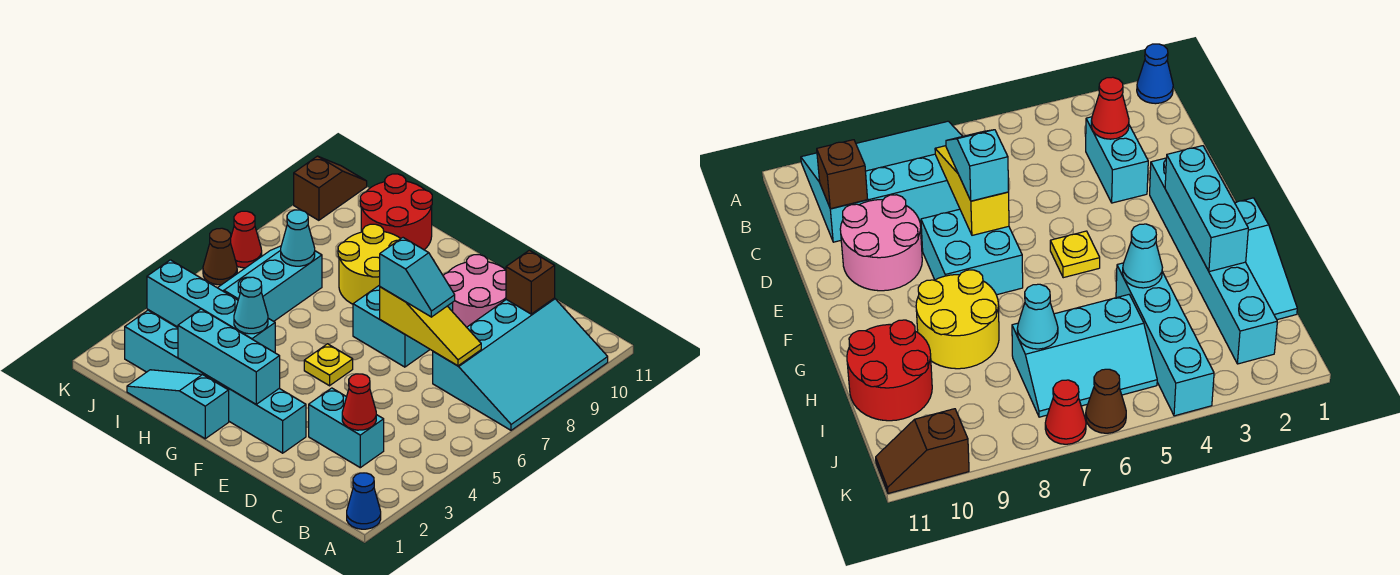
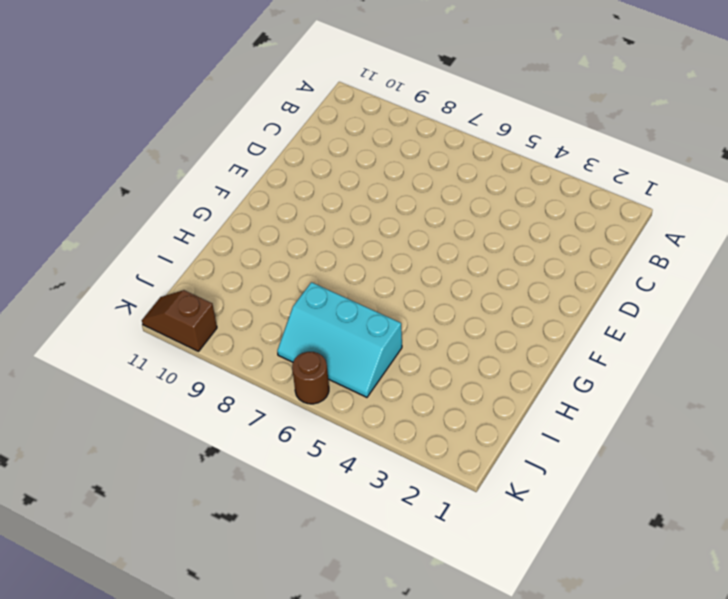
brown round brick K6 level 1 -> brown cone K6 level 1
none -> blue cone A1 level 1
none -> cyan slope A7:C10 level 1 top C
none -> cyan brick C3:D3 level 1

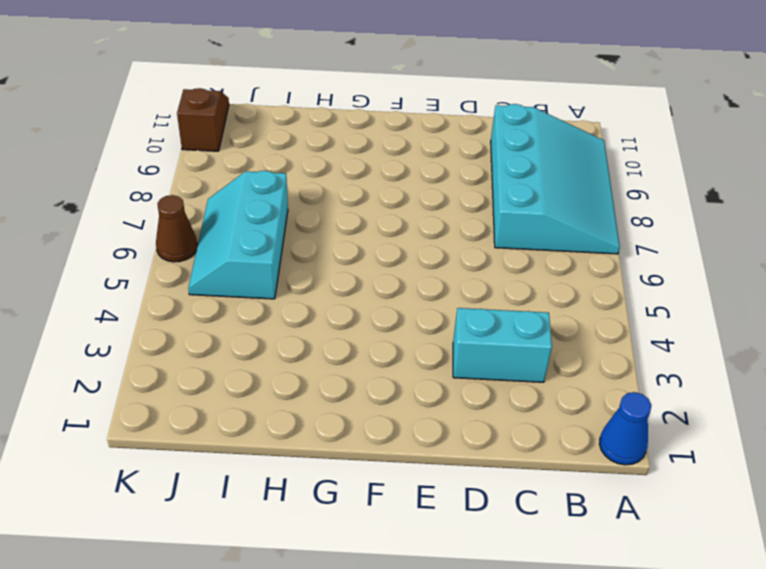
none -> pink round brick D9:E10 level 1
none -> cyan brick E2:J2 level 1
none -> cyan brick E7:F8 level 1

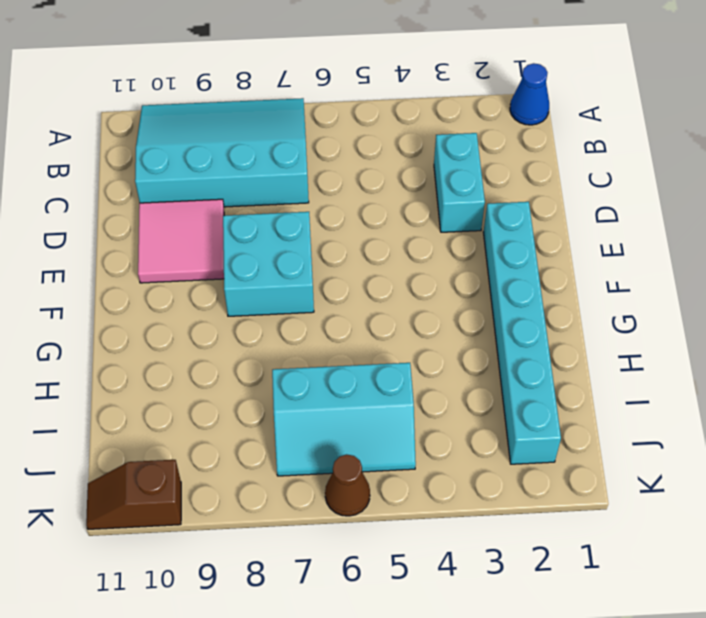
pink tile D9:E10 level 1 -> pink round brick D9:E10 level 1
none -> yellow plate F5 level 1
none -> cyan slope G1:I1 level 1 top G
none -> yellow round brick G8:H9 level 1

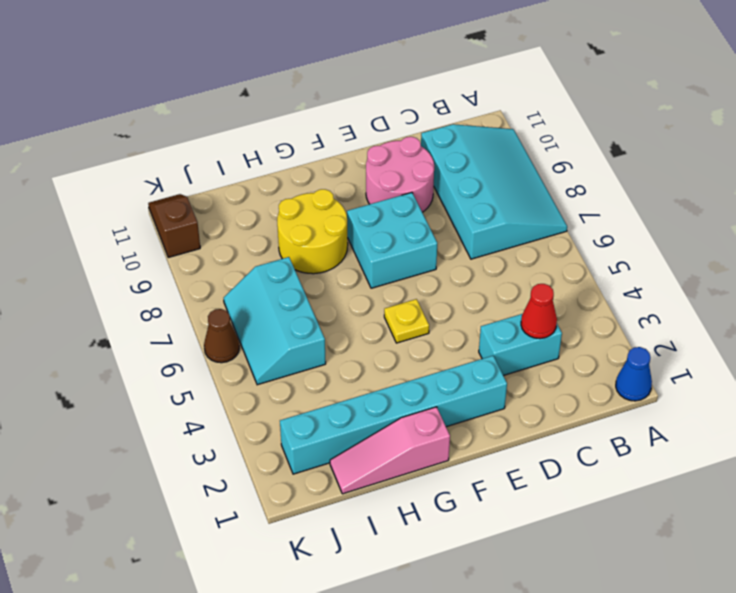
pink slope G1:I1 level 1 top G -> cyan slope G1:I1 level 1 top G
none -> cyan brick H4:K4 level 1
none -> red round brick H10:I11 level 1
none -> red cone K7 level 1

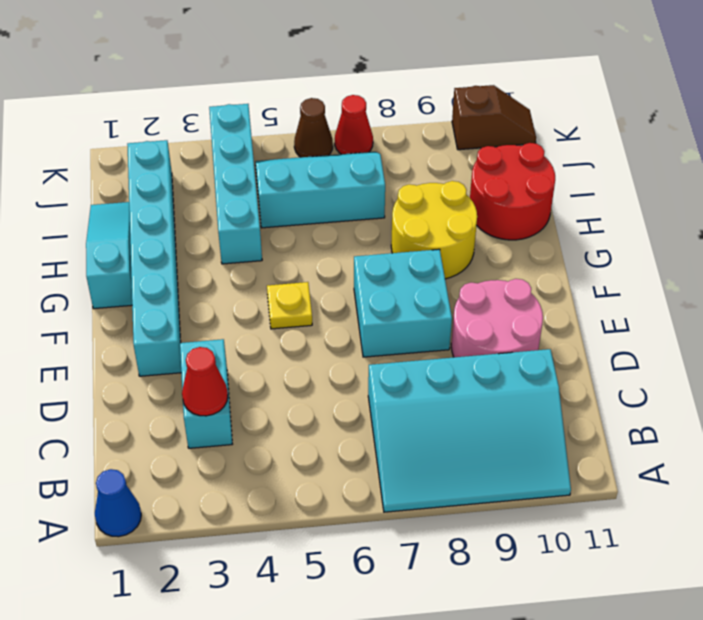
none -> yellow slope C7:E7 level 2 top E
none -> brown brick C10 level 2
none -> cyan brick F2:H2 level 2

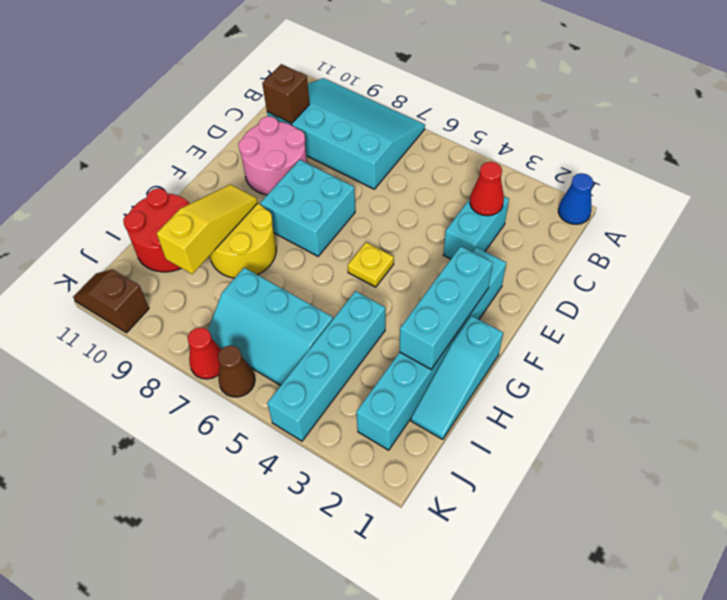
yellow slope G9:I9 level 2 top I -> yellow slope C7:E7 level 2 top E
none -> cyan cone H4 level 2
none -> cyan cone I7 level 2
none -> cyan slope D7:E7 level 3 top E

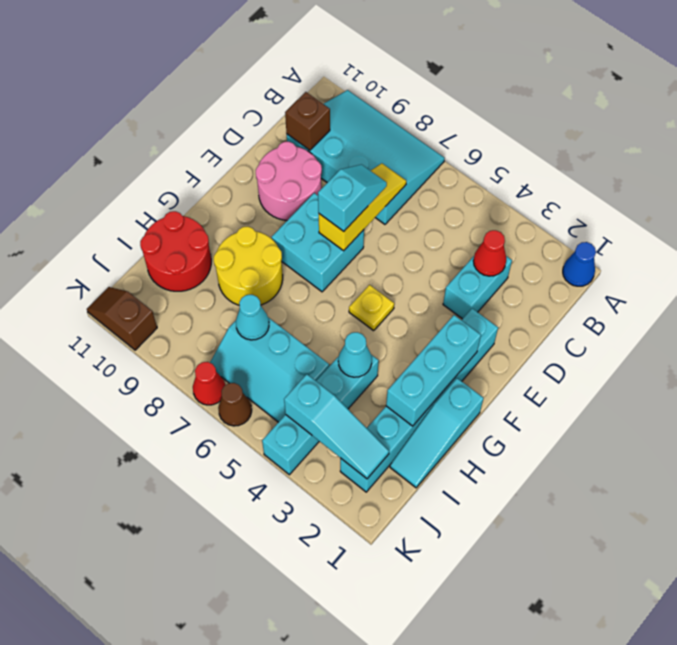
cyan slope J2:J4 level 2 top 4 -> none

